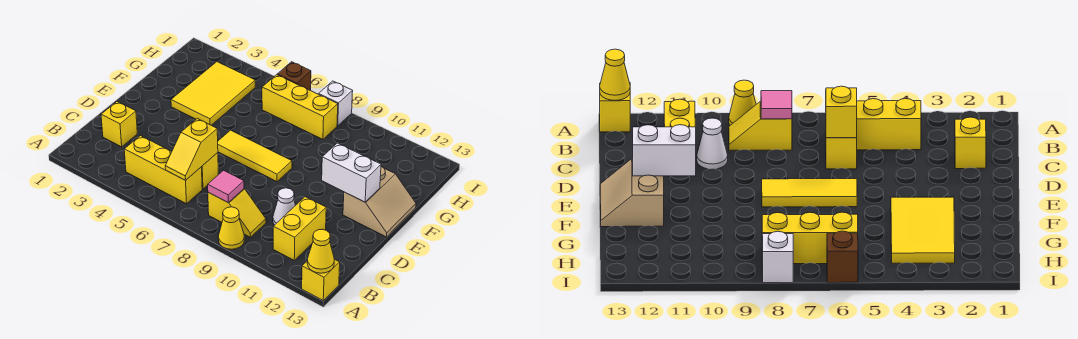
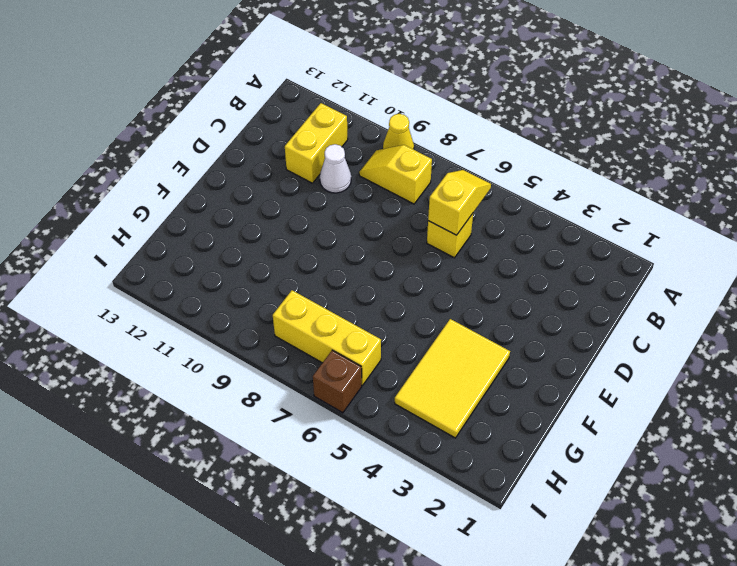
none -> yellow brick A13 level 1
none -> yellow brick B4:B6 level 1
none -> yellow brick C2 level 1

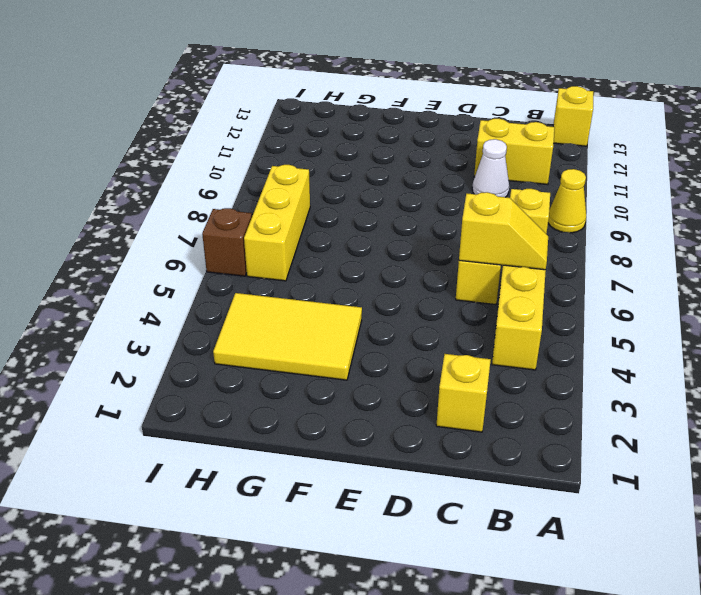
none -> yellow tile E6:E8 level 1
none -> tan slope E12:F13 level 1 top 12
none -> white brick I8 level 1

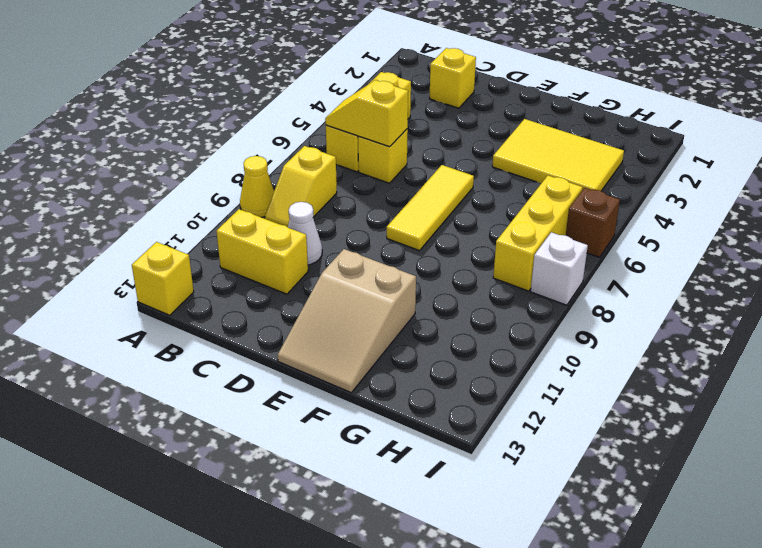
tan slope E11:F13 level 1 top 11 -> tan slope E12:F13 level 1 top 12
none -> yellow cone A13 level 2
none -> pink tile B8 level 2
none -> white brick E11:E12 level 2

